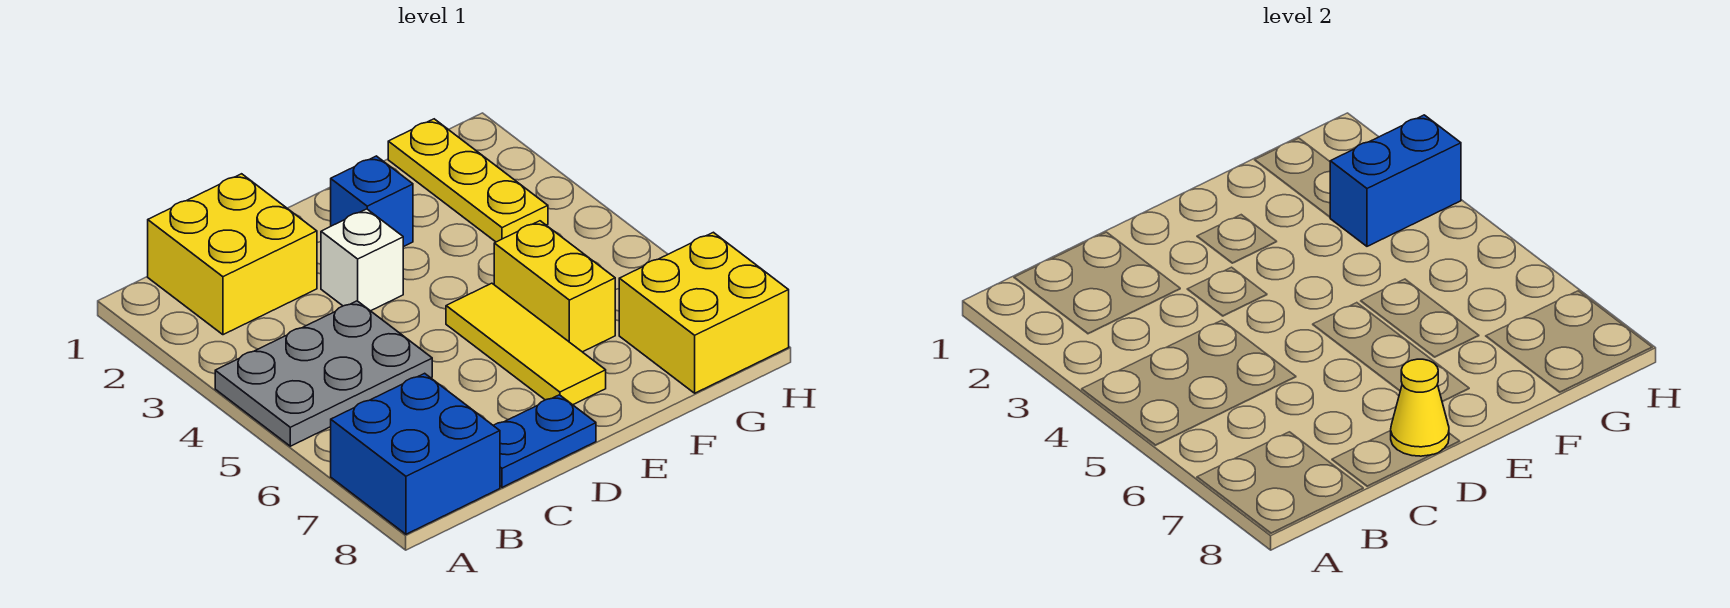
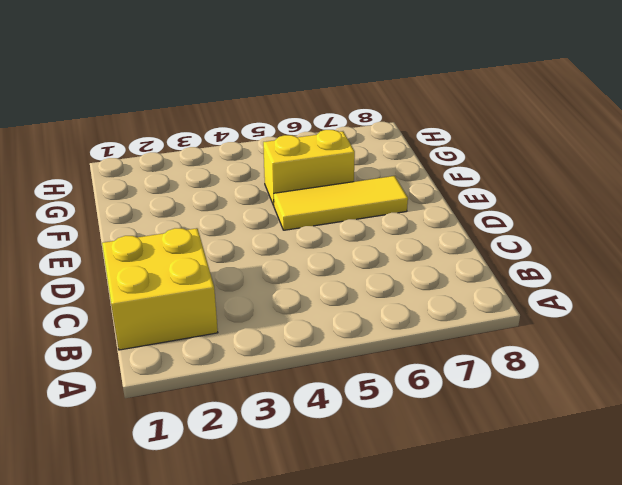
none -> grey plate A4:C5 level 1
none -> blue brick A7:B8 level 1
none -> blue plate C8:D8 level 1

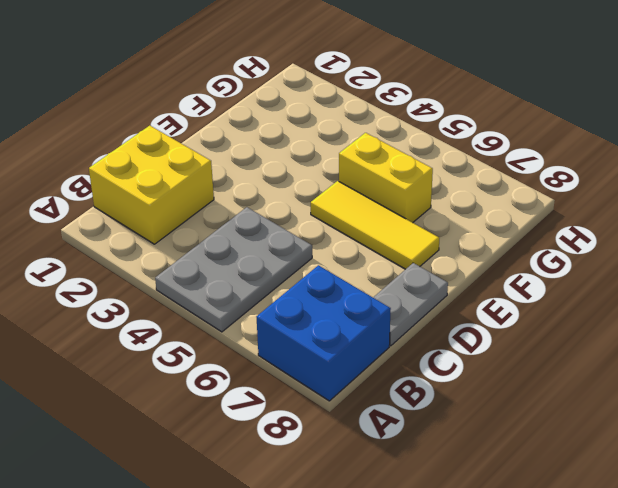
grey plate C8:D8 level 1 -> blue plate C8:D8 level 1
none -> white brick D3 level 1
none -> blue brick E2 level 1
none -> yellow plate G1:G3 level 1

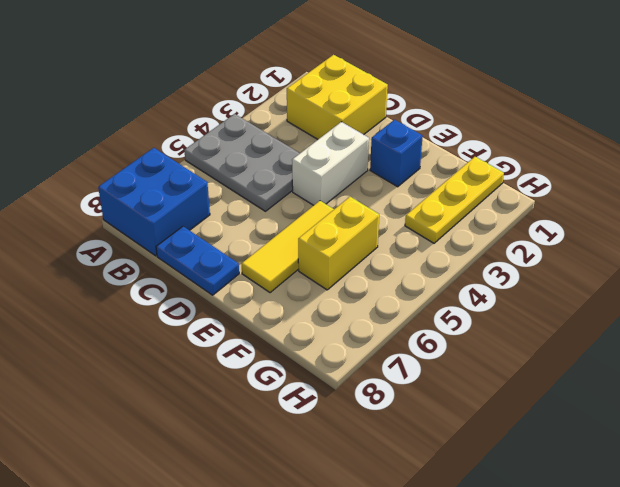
white brick D3:D4 level 1 -> white brick D3 level 1
none -> yellow brick G7:H8 level 1
none -> yellow cone D8 level 2
none -> blue brick G3:H3 level 2

